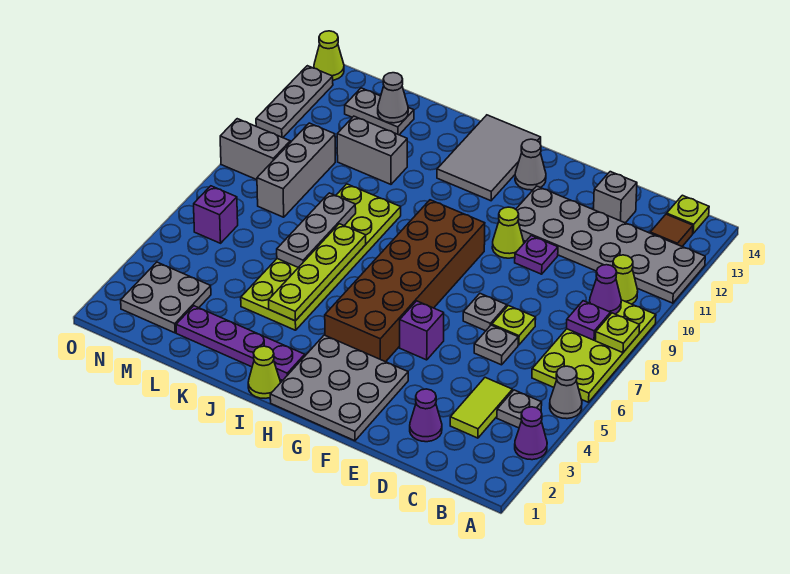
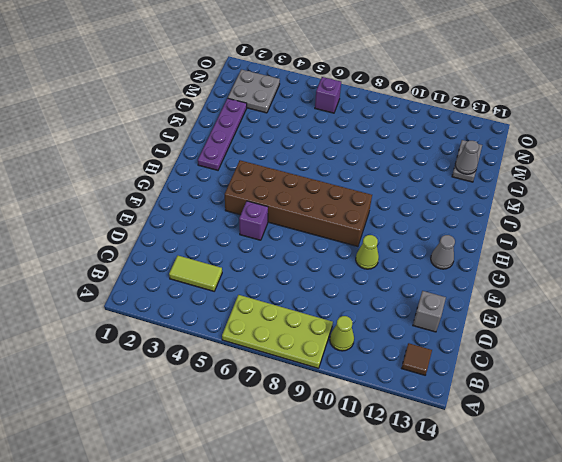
none -> purple cone A3 level 1
none -> grey cone A5 level 1
none -> grey plate A11:F12 level 1
none -> grey plate B4 level 1

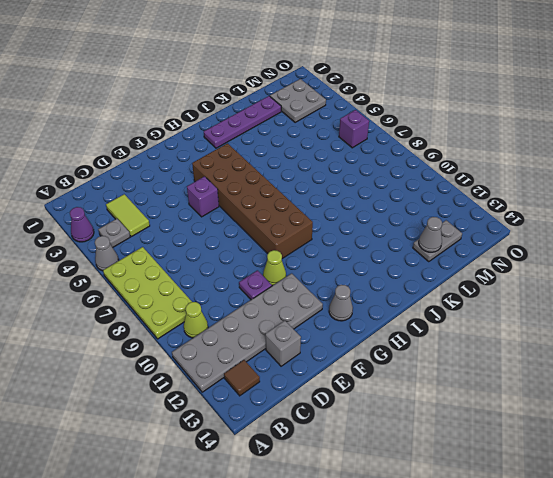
none -> lime plate B14 level 1
none -> purple cone D2 level 1
none -> grey plate D6 level 1
none -> lime plate D7 level 1

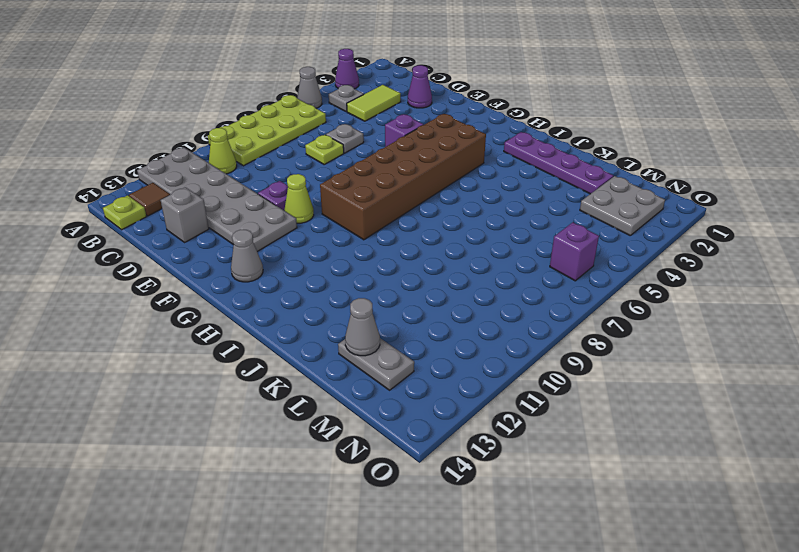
none -> grey plate E7 level 1
none -> grey plate F1:H3 level 1
none -> grey tile H12:I14 level 1
none -> lime cone I1 level 1

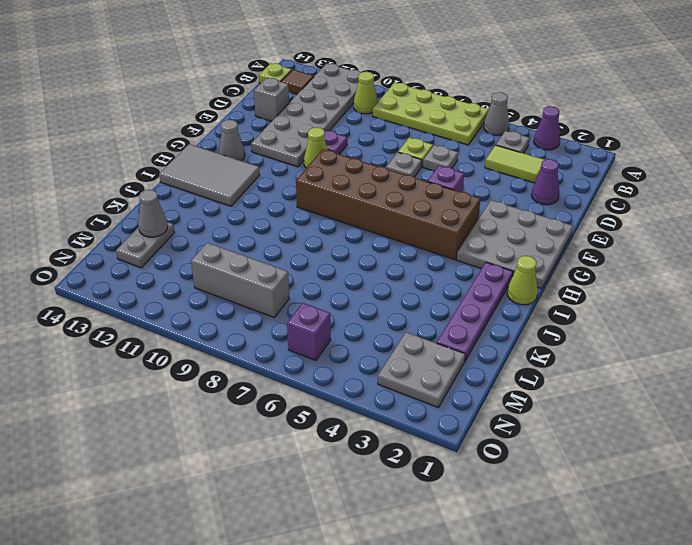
none -> lime plate J4:K9 level 1
none -> grey brick K11:L11 level 1
none -> grey brick N9:O9 level 1
none -> grey plate O11:O13 level 1

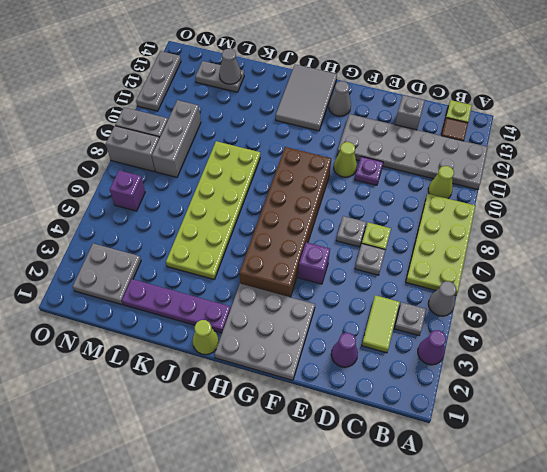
grey brick N8:O8 level 1 -> grey brick K11:L11 level 1
none -> lime cone O14 level 1
none -> lime plate A8 level 2
none -> purple plate B8 level 2
none -> purple cone B9 level 2

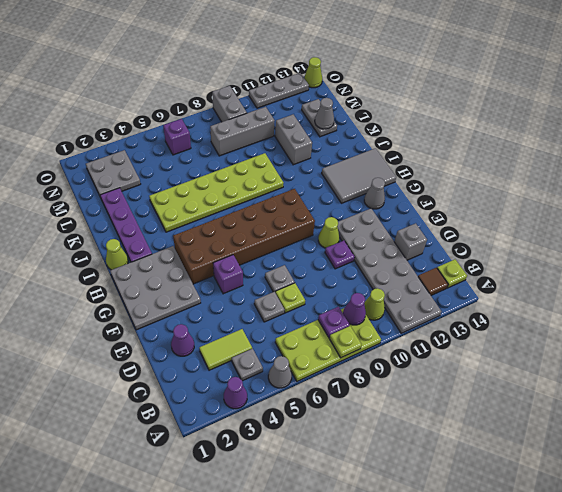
none -> lime plate J4:J7 level 2
none -> grey plate K6:K8 level 2

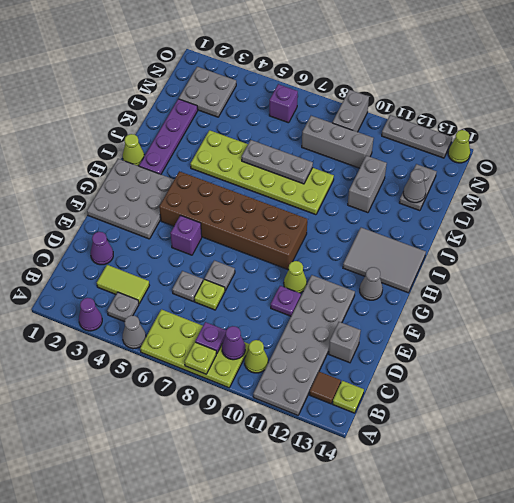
none -> lime plate J4:J7 level 2

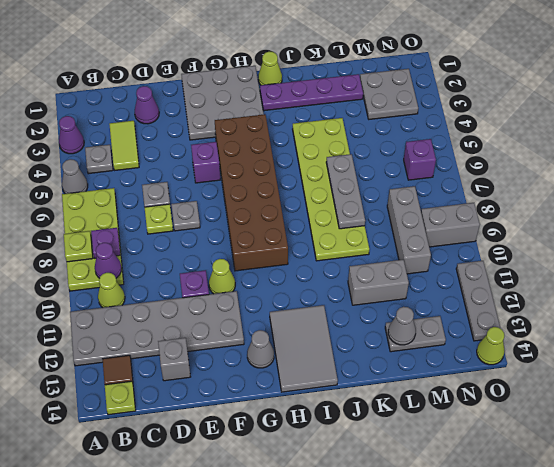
none -> lime plate J4:J7 level 2

